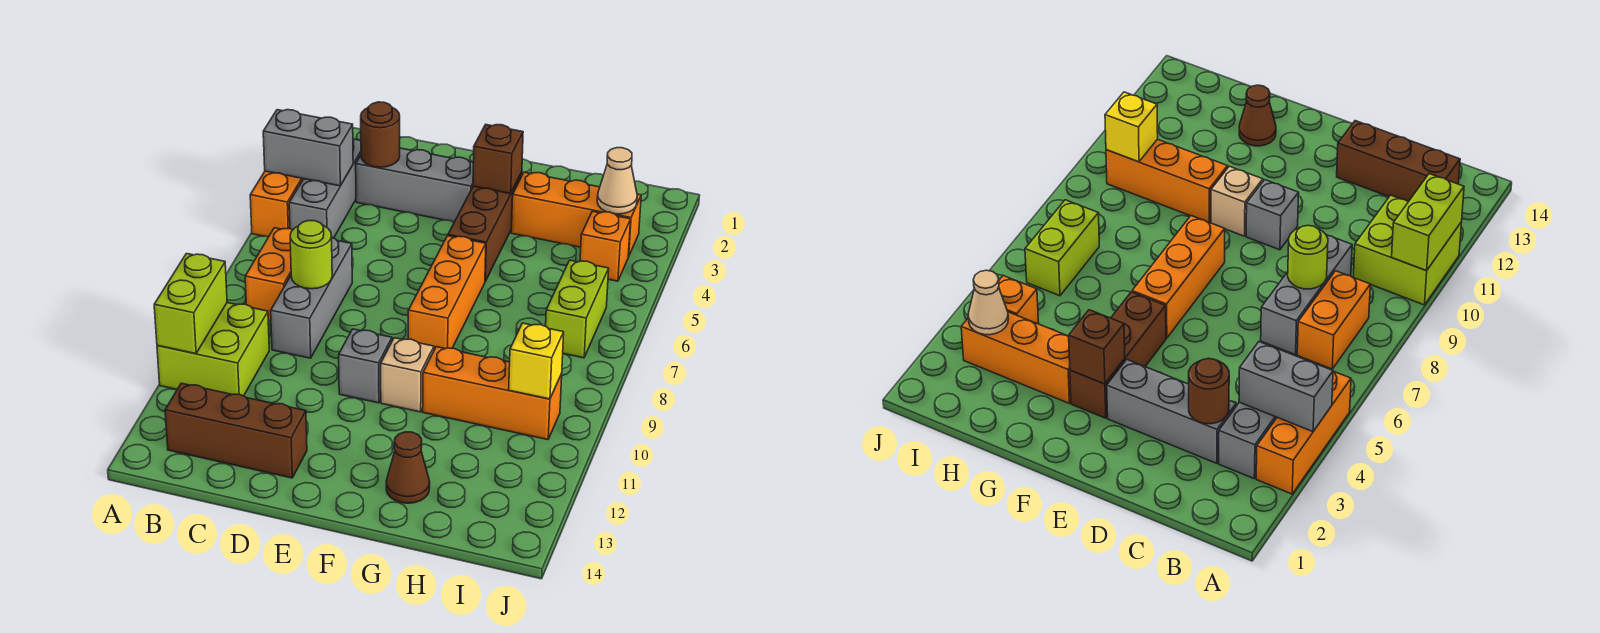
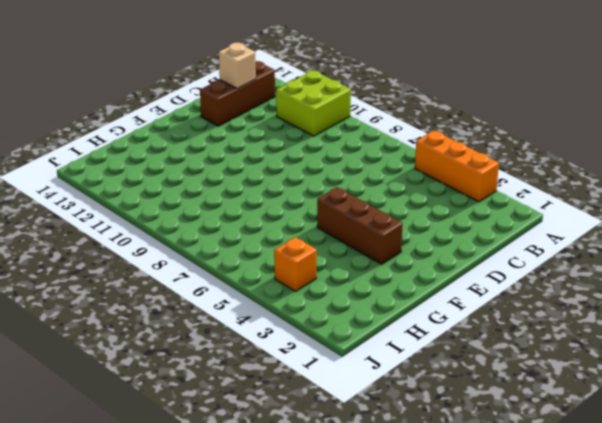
tan brick C13 level 2 -> tan brick F10 level 1
none -> grey brick B3:B5 level 1
none -> orange brick B7:B8 level 1
none -> grey brick C3:E3 level 1

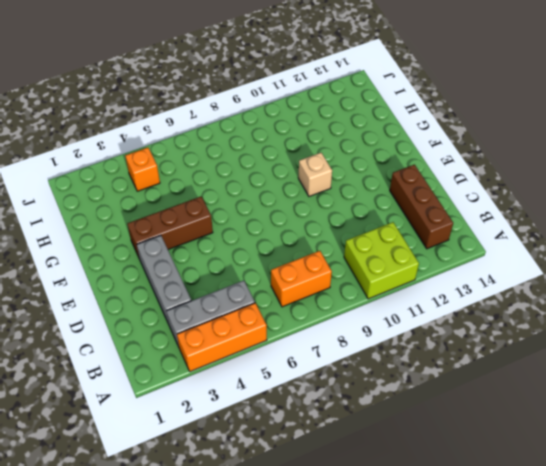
none -> grey brick C7:C9 level 1
none -> grey brick E10 level 1
none -> orange brick F6:F8 level 1

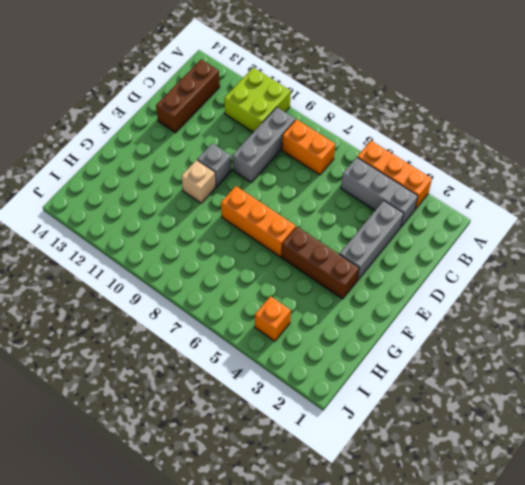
grey brick B9:D9 level 1 -> grey brick C7:C9 level 1
none -> orange brick G3:I3 level 1
none -> orange brick G10:I10 level 1
none -> brown cone G13 level 1

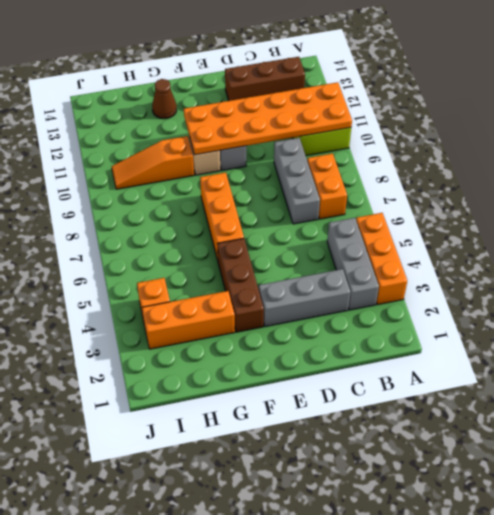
orange plate A10:F11 level 2 -> lime brick A10:A11 level 2
orange slope G10:I10 level 1 top G -> orange brick G10:I10 level 1
none -> lime brick I6:I7 level 1
none -> grey brick A4:B4 level 2
none -> brown round brick C3 level 2

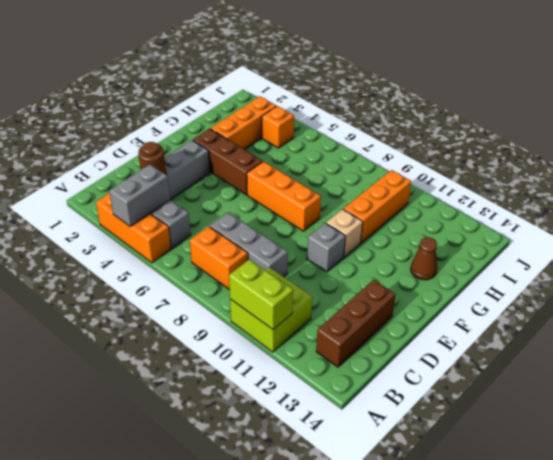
none -> lime brick I6:I7 level 1
none -> lime round brick C8 level 2
none -> brown brick F3 level 2

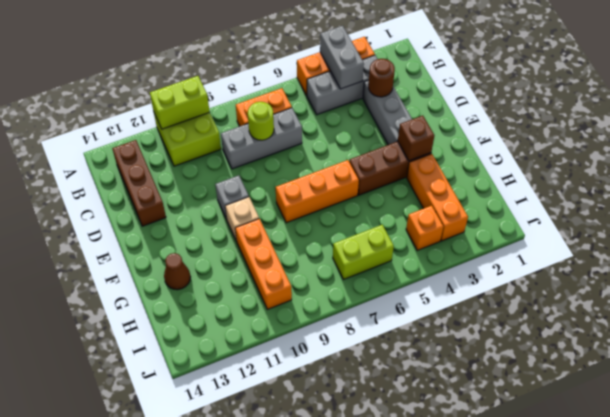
none -> tan cone I3 level 2
none -> yellow brick I10 level 2

